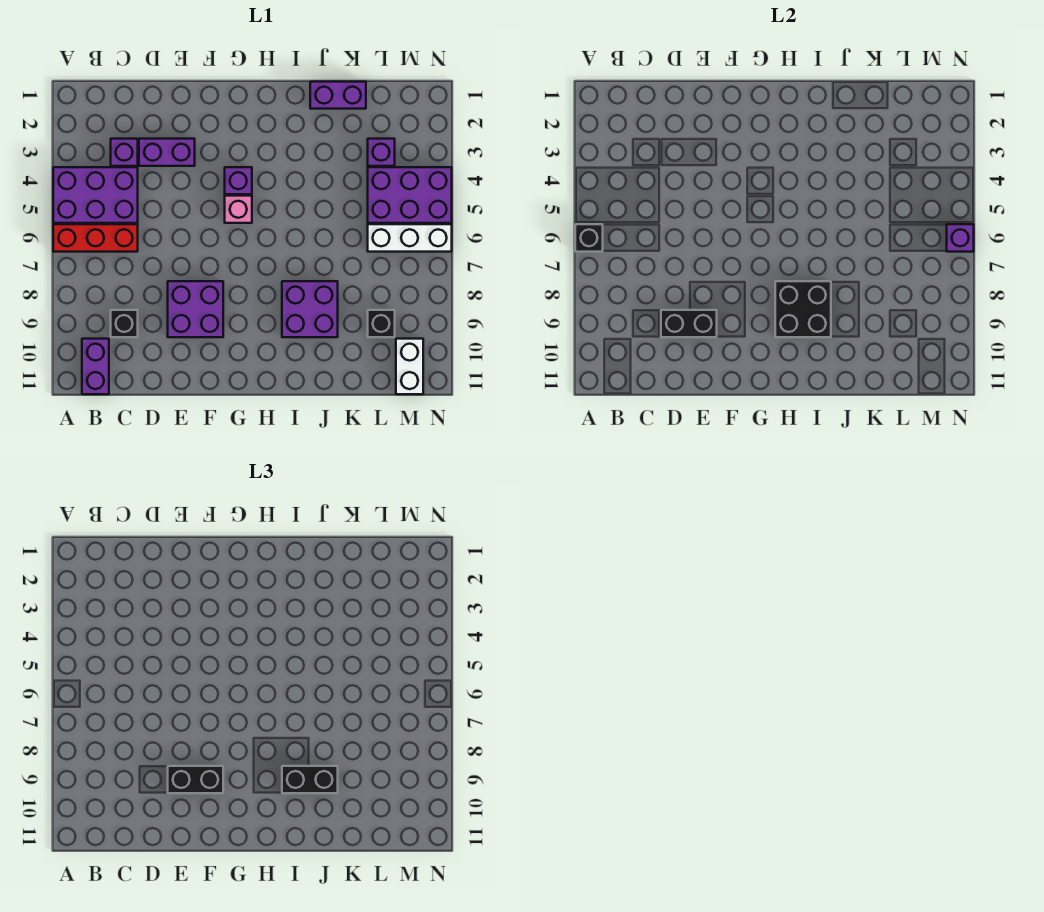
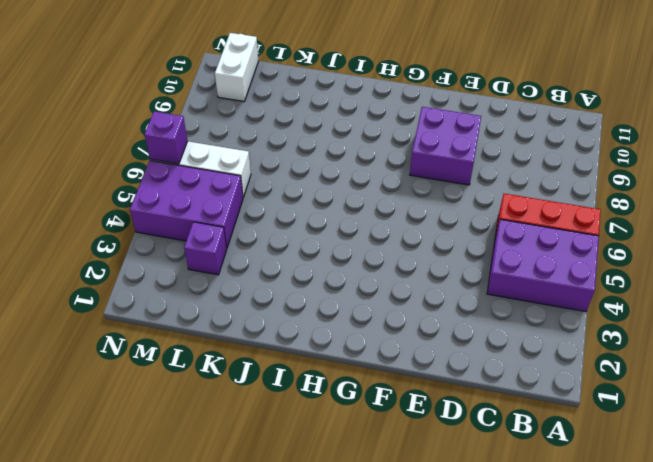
none -> purple brick B10:B11 level 1
none -> purple brick C3 level 1
none -> black brick C9 level 1

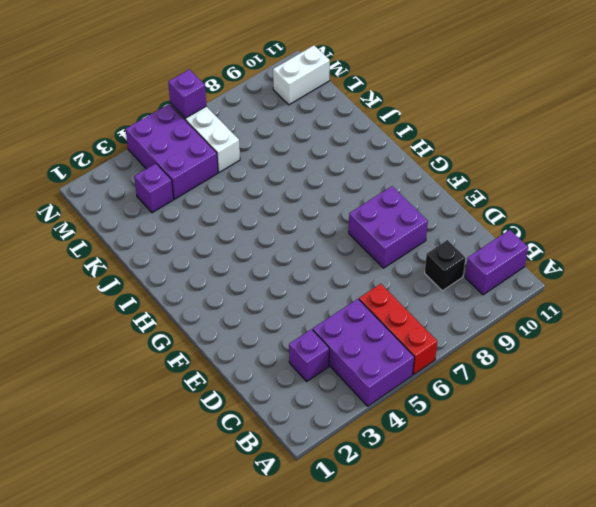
none -> purple brick D3:E3 level 1
none -> purple brick G4 level 1
none -> pink brick G5 level 1

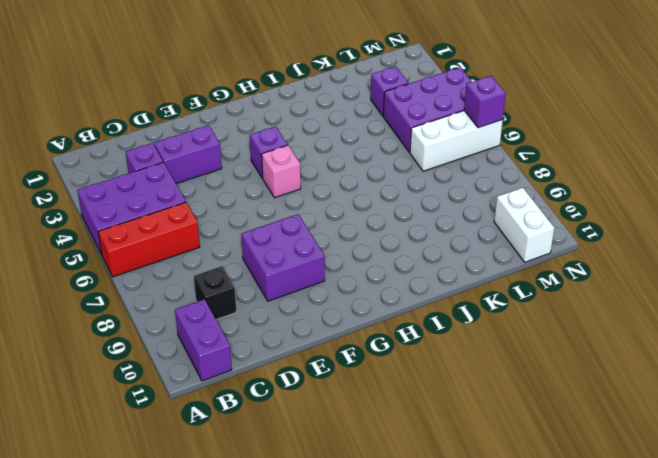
none -> purple brick I8:J9 level 1
none -> purple brick J1:K1 level 1
none -> black brick L9 level 1

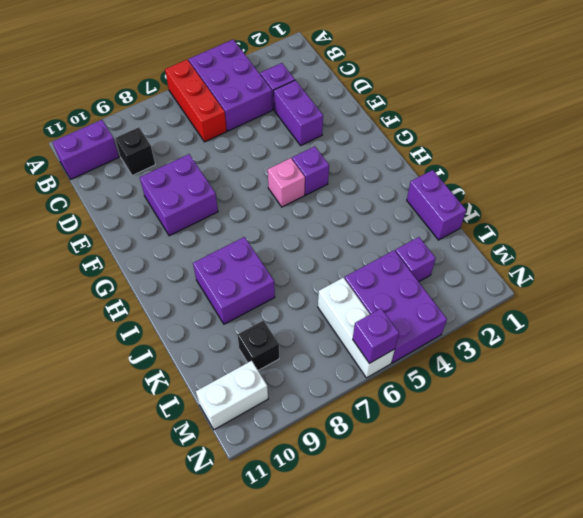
none -> black brick A6 level 2
none -> black brick D9:E9 level 2
none -> black brick H8:I9 level 2

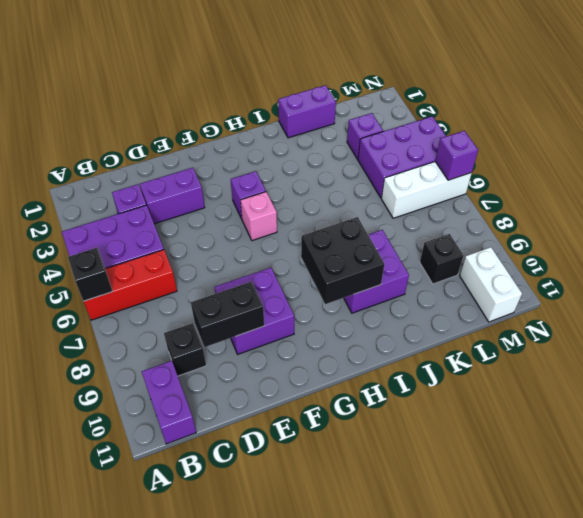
none -> black brick E9:F9 level 3
none -> black brick I9:J9 level 3

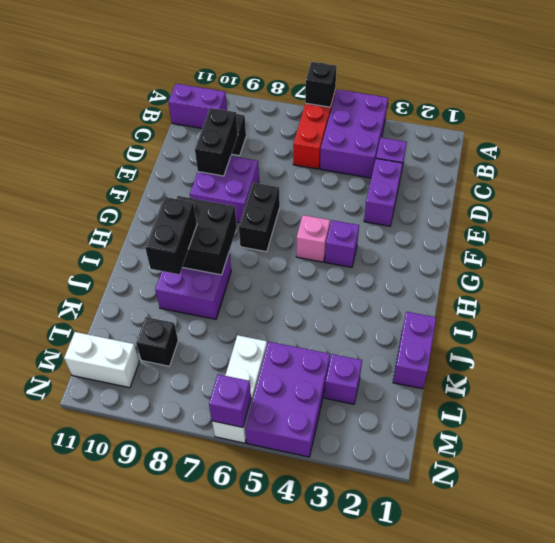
black brick F7:G7 level 1 -> black brick E9:F9 level 3

